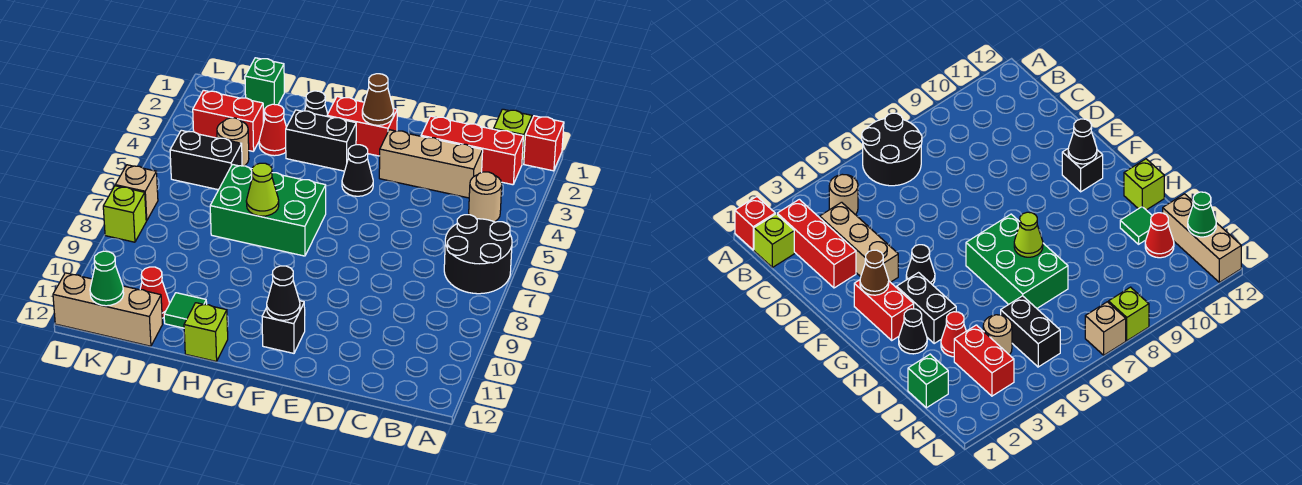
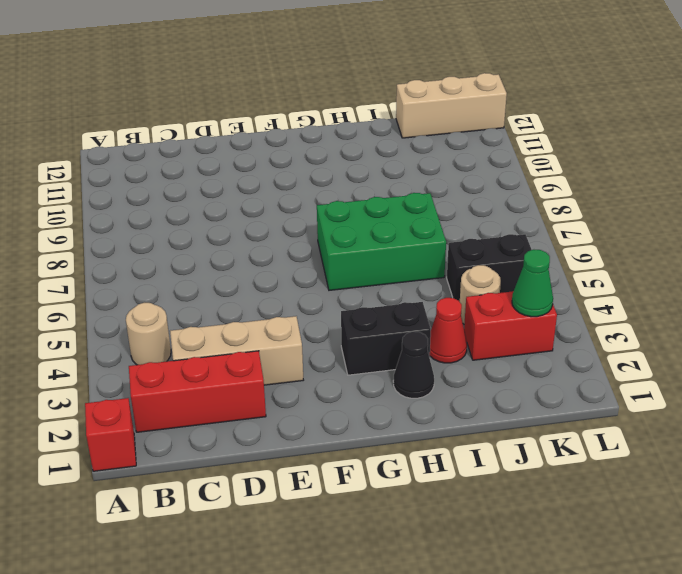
green cone K3 level 2 -> green cone K12 level 2
none -> black round brick A6:B7 level 1
none -> lime brick B1 level 1
none -> red brick F2:G2 level 1

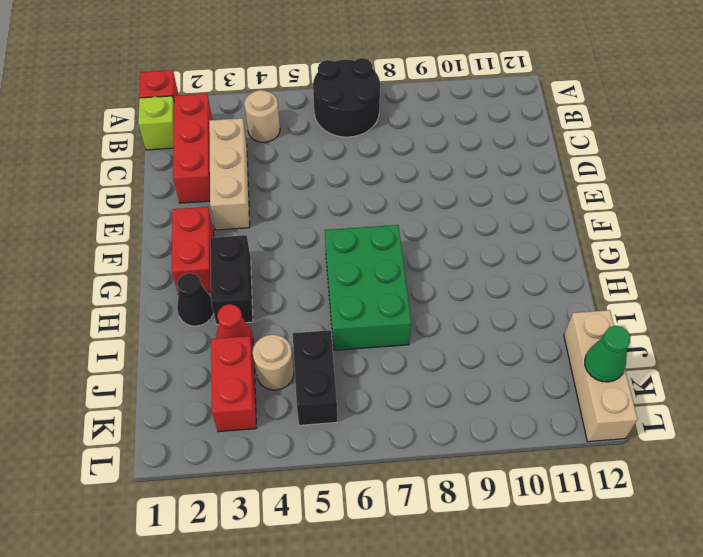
none -> black cone F4 level 1
none -> black brick F11 level 1
none -> lime brick H12 level 1

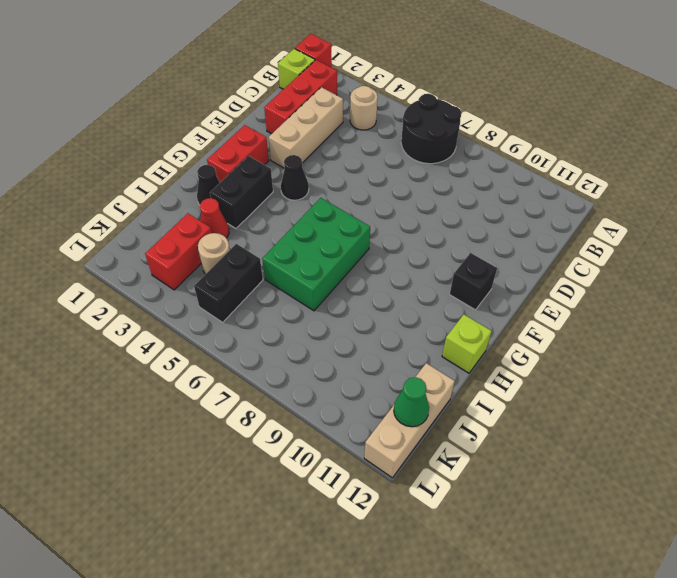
none -> green tile I11 level 1
none -> green brick J1 level 1
none -> red cone J11 level 1

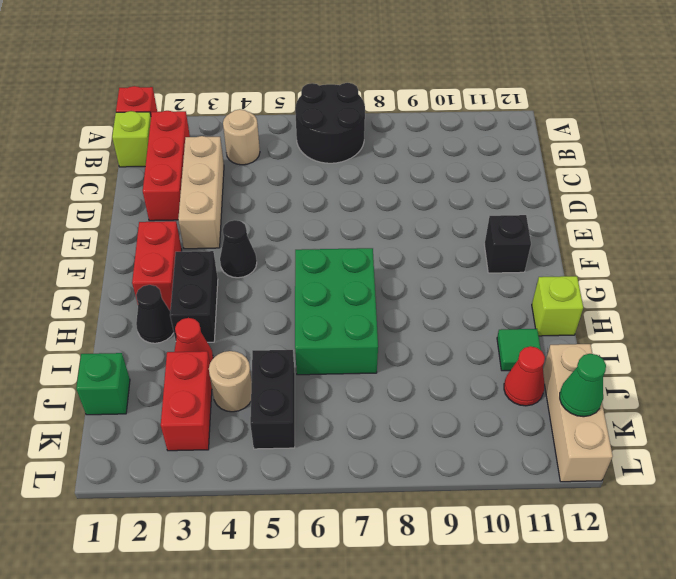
none -> tan brick L7 level 1
none -> lime brick L8 level 1
none -> brown cone F2 level 2

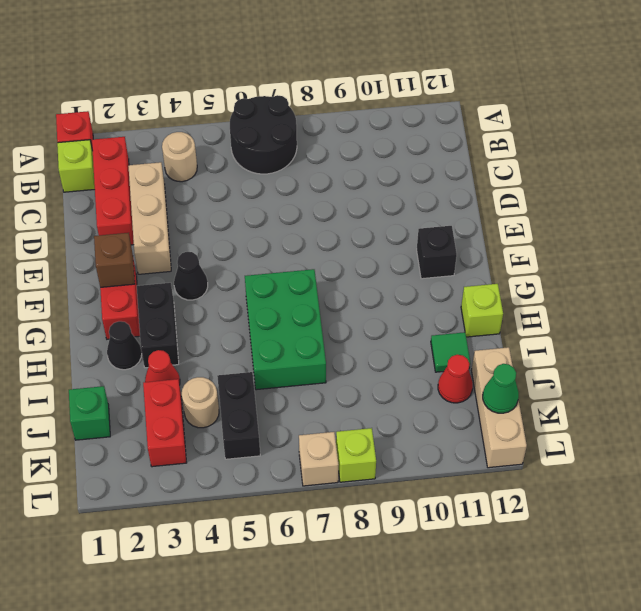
brown brick F2 level 2 -> brown cone F2 level 2
none -> black cone F11 level 2
none -> lime cone H7 level 2

